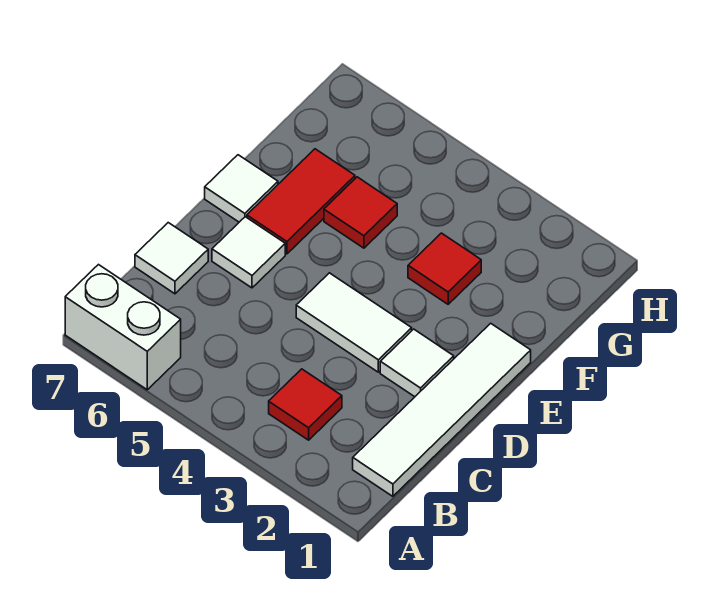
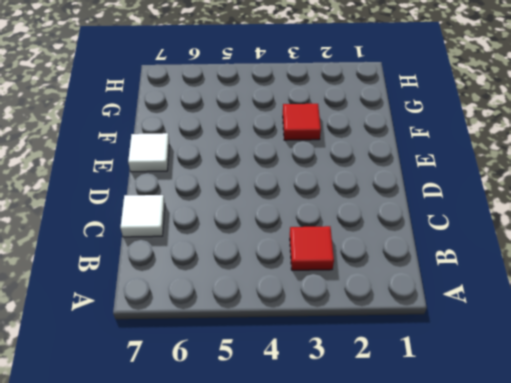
none -> white brick A6:A7 level 1
none -> white tile B1:E1 level 1

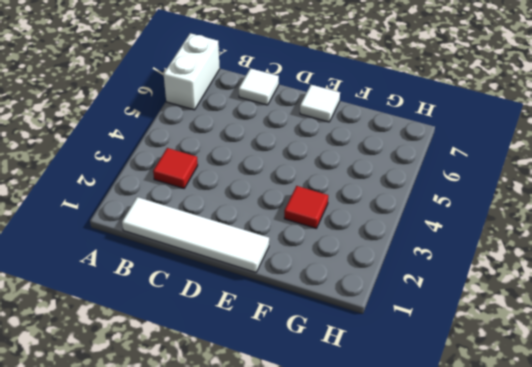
none -> white tile D2 level 1
none -> white tile D3:D4 level 1

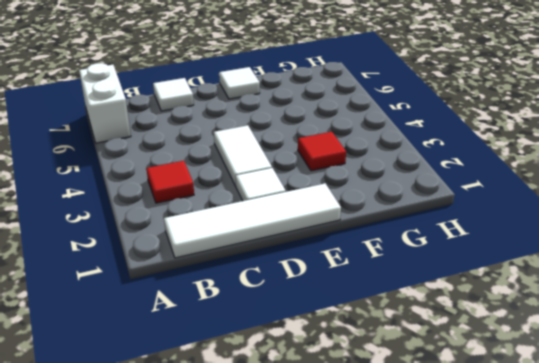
none -> white tile D6 level 1
none -> red tile E6:F6 level 1

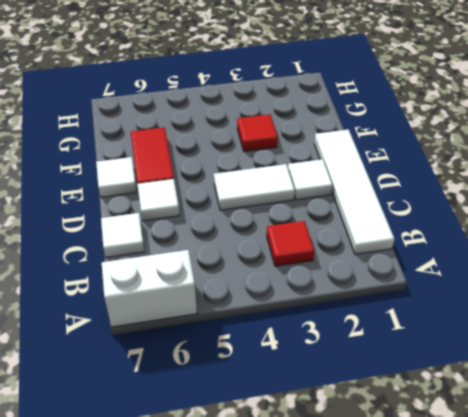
none -> red tile F5 level 1

